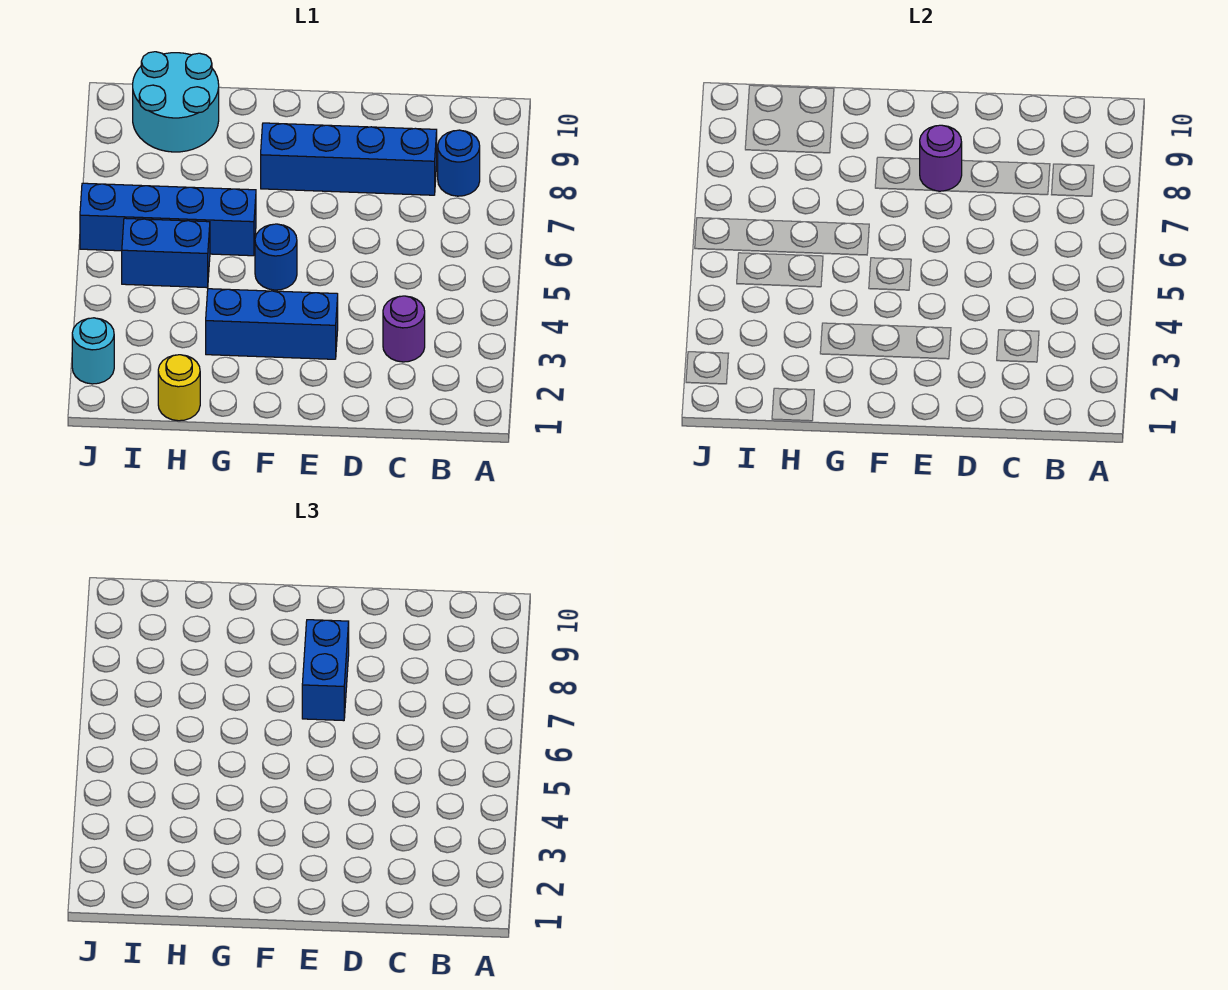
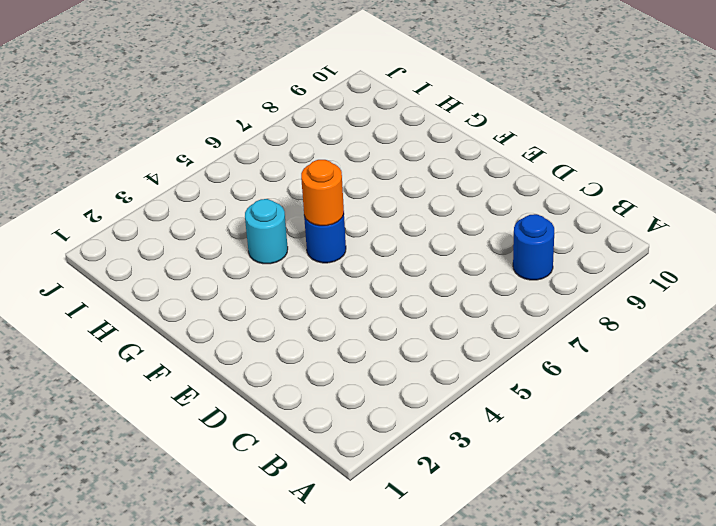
orange round brick F5 level 2 -> none
cyan round brick G4 level 1 -> cyan round brick J2 level 1
none -> purple round brick C3 level 1
none -> blue brick C8:F8 level 1
none -> blue brick E3:G3 level 1

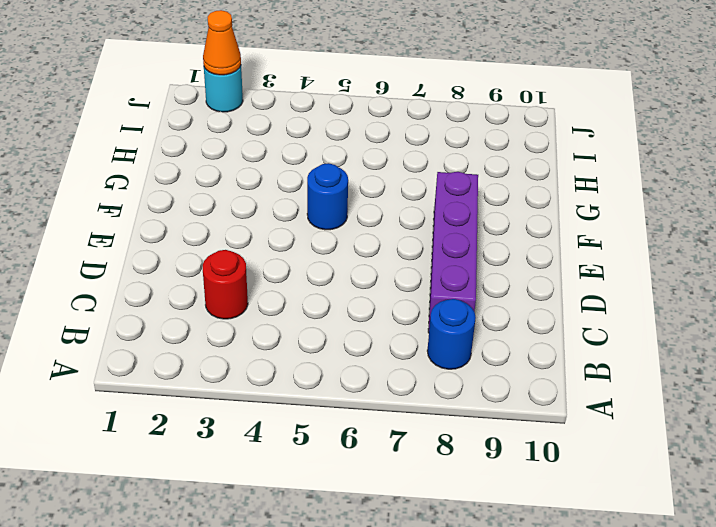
red round brick C3 level 1 -> purple round brick C3 level 1
purple brick C8:F8 level 1 -> blue brick C8:F8 level 1
orange cone J2 level 2 -> none
none -> blue brick E3:G3 level 1
none -> blue brick G6:J6 level 1
none -> yellow round brick H1 level 1

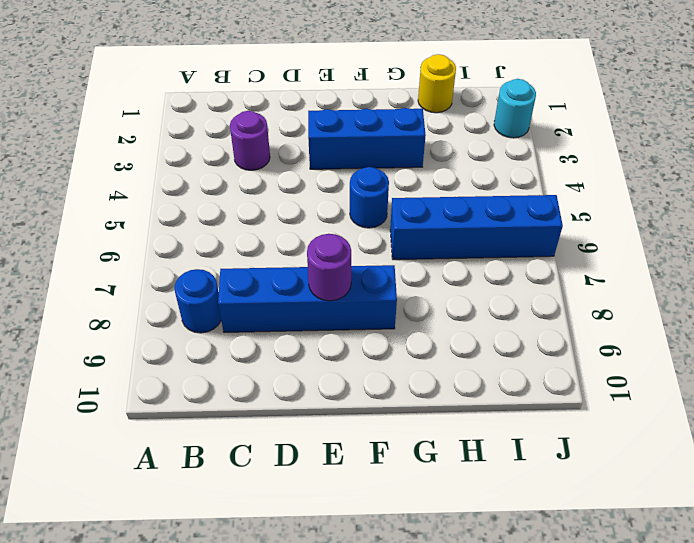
none -> blue brick H5:I5 level 1
none -> cyan round brick H9:I10 level 1
none -> blue brick E7:E8 level 3

